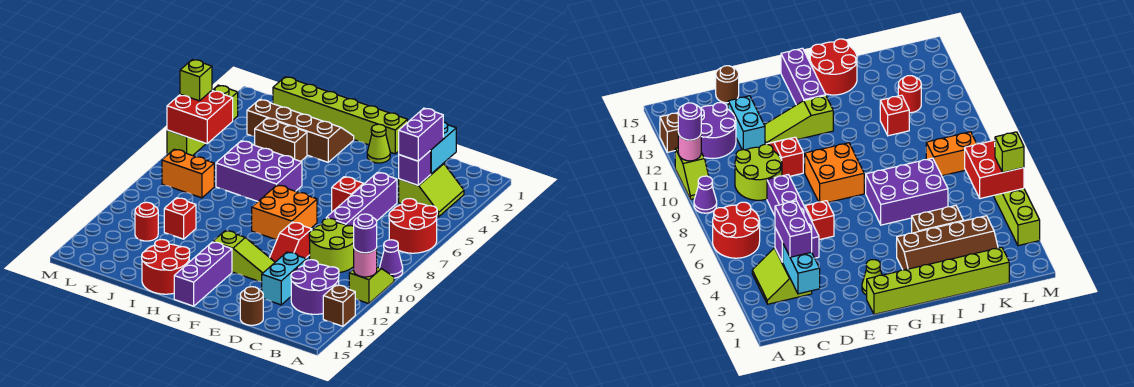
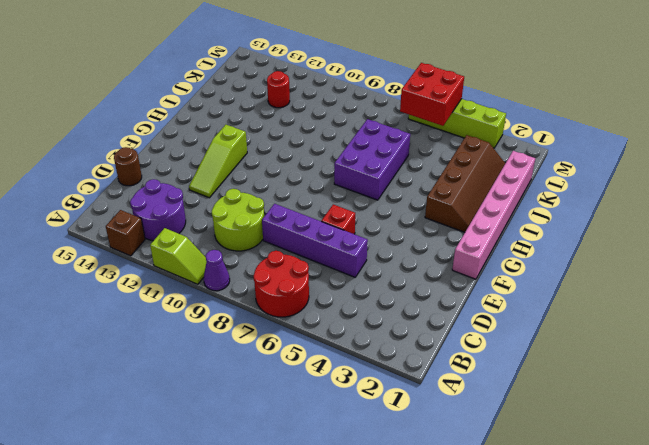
pink brick F1:K1 level 1 -> lime brick F1:K1 level 1
none -> lime slope B3:C4 level 1 top C
none -> cyan brick D12:D13 level 1
none -> red slope E10:E11 level 1 top 10
none -> lime cone F2 level 1

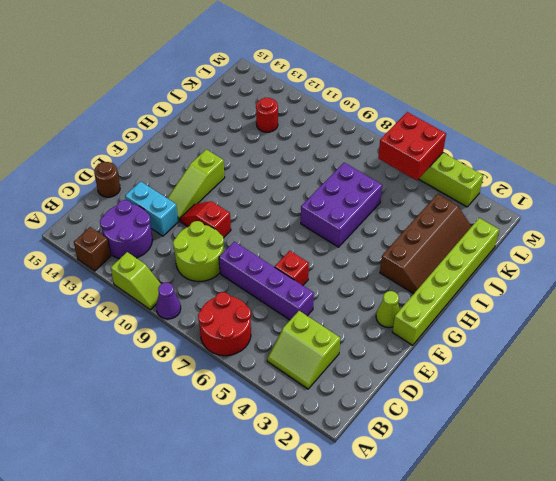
none -> orange brick F8:G9 level 1
none -> purple brick G13:G15 level 1
none -> red round brick H14:I15 level 1
none -> brown brick I4:J4 level 1

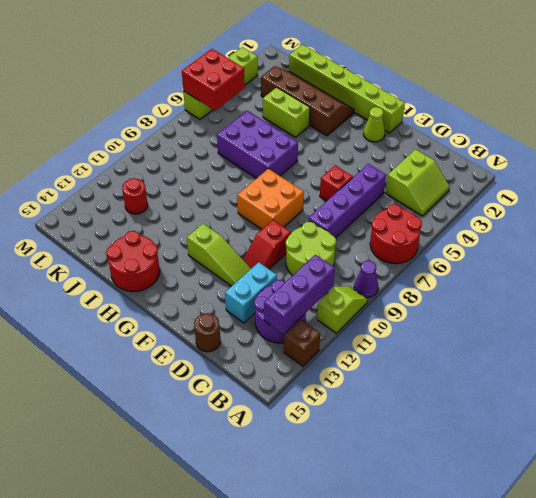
purple brick B11:B13 level 2 -> purple brick G13:G15 level 1
lime brick I4:J4 level 1 -> brown brick I4:J4 level 1
none -> red brick J11 level 1
none -> orange brick K8:L8 level 1
none -> pink round brick A11 level 2
none -> cyan brick C2:C3 level 2

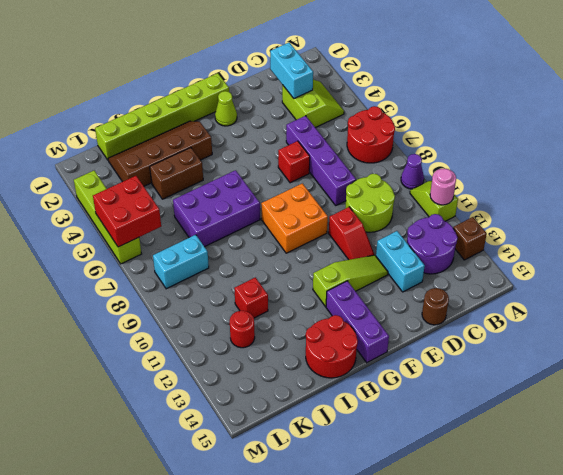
cyan brick K8:L8 level 1 -> orange brick K8:L8 level 1
none -> purple brick C4 level 2
none -> purple round brick A11 level 3
none -> purple brick C3:C4 level 3
none -> lime brick M5 level 3

